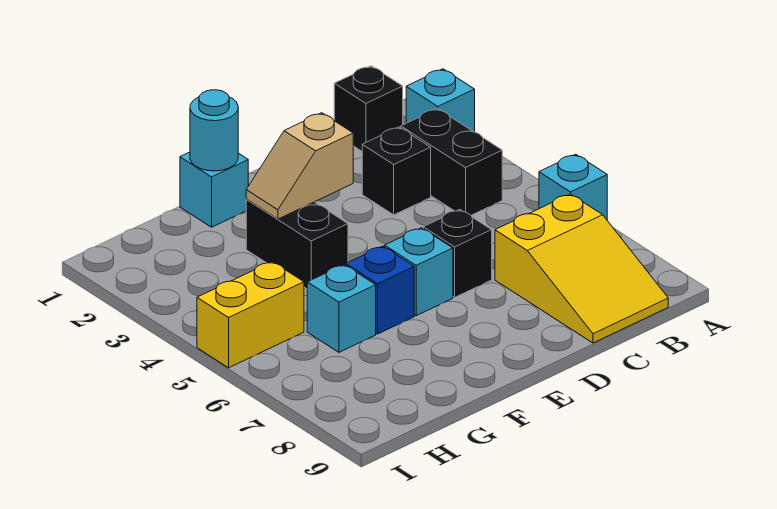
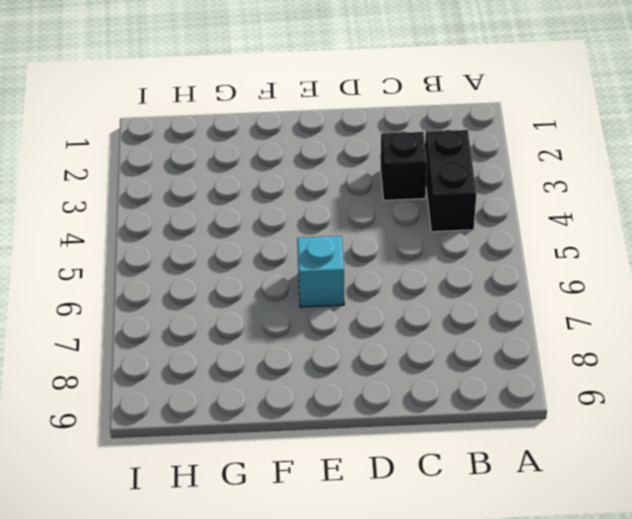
none -> cyan brick A2 level 1
none -> cyan brick A6 level 1
none -> black brick B1 level 1

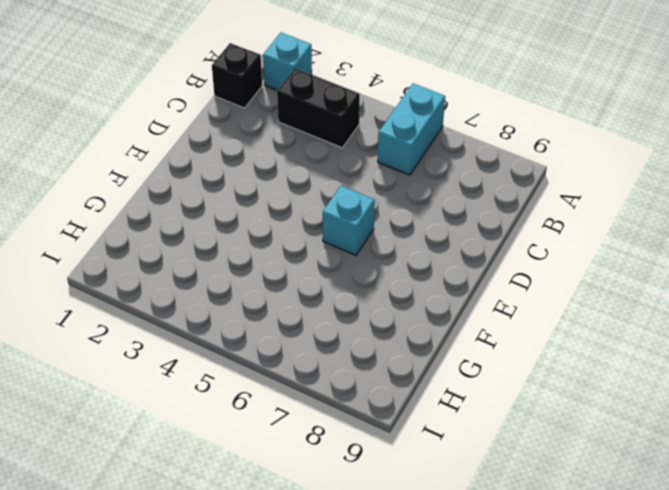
cyan brick A6:B6 level 1 -> cyan brick A6 level 1
none -> yellow slope B7:C9 level 1 top 7
none -> black brick C3 level 1
none -> black brick D6 level 1

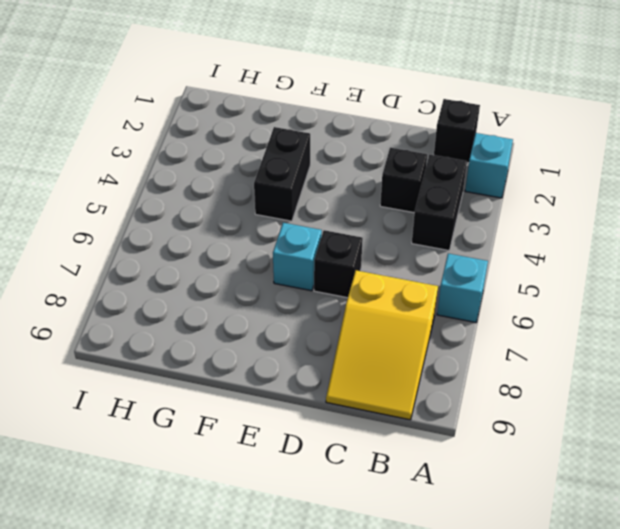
none -> cyan brick F1 level 1
none -> blue brick F6 level 1
none -> cyan brick G6 level 1

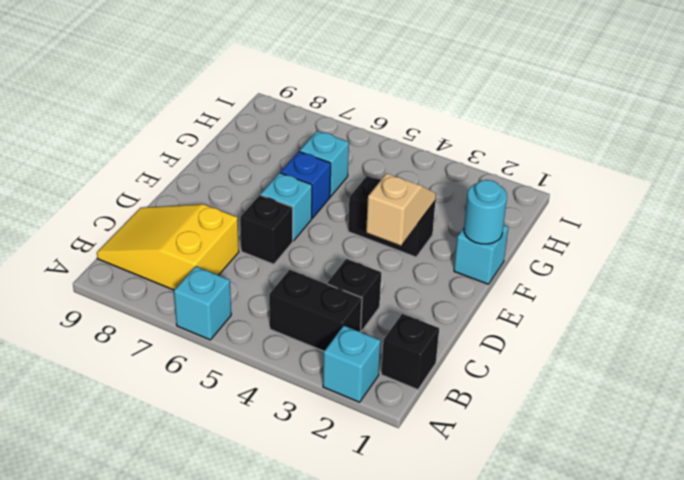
none -> yellow brick H5:I5 level 1

